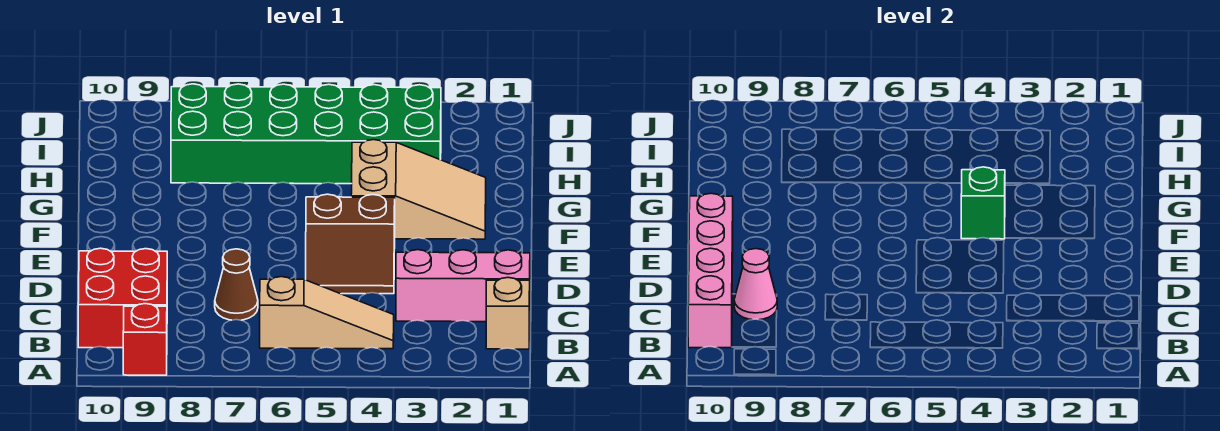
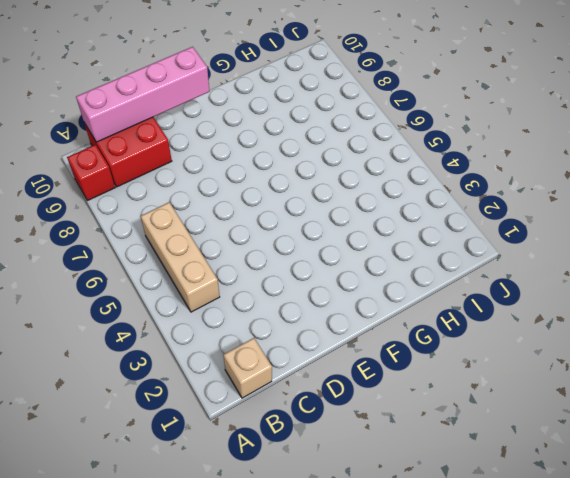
tan brick B4:B6 level 1 -> tan slope B4:B6 level 1 top 6
none -> pink brick C1:C3 level 1
none -> brown cone C7 level 1
none -> brown slope D4:E5 level 1 top E

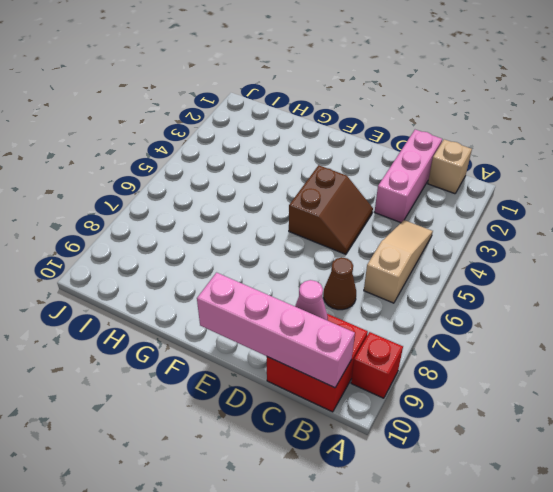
none -> tan slope F2:G4 level 1 top 4
none -> green brick H3:I8 level 1
none -> green brick F4 level 2

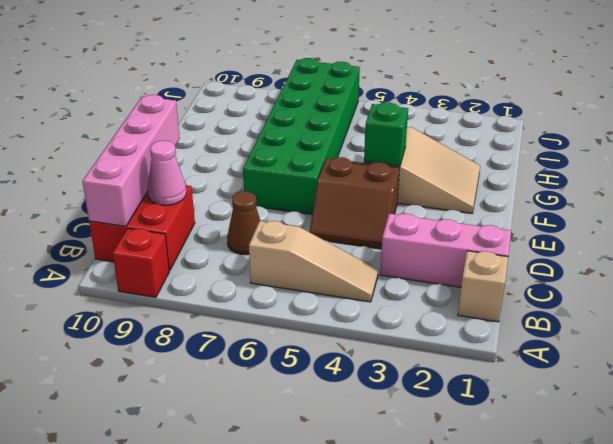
green brick E6:J7 level 1 -> green brick H3:I8 level 1

